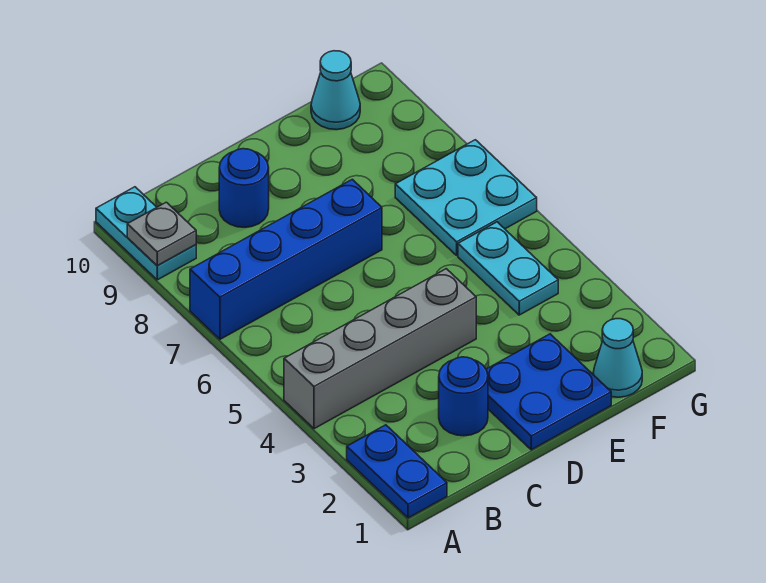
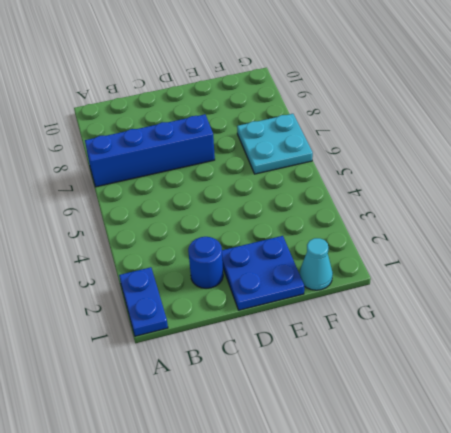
none -> grey brick A4:D4 level 1
none -> cyan plate A9:A10 level 1
none -> blue round brick C9 level 1

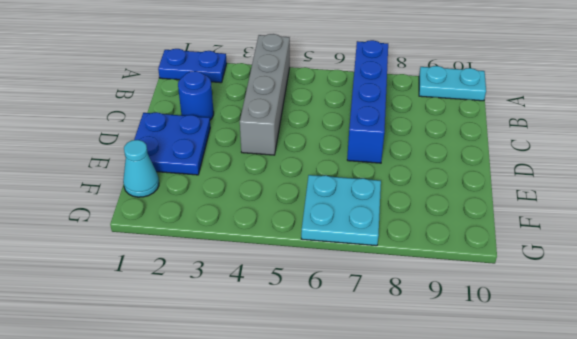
none -> blue round brick C9 level 1
none -> cyan plate F4:F5 level 1
none -> cyan cone F10 level 1

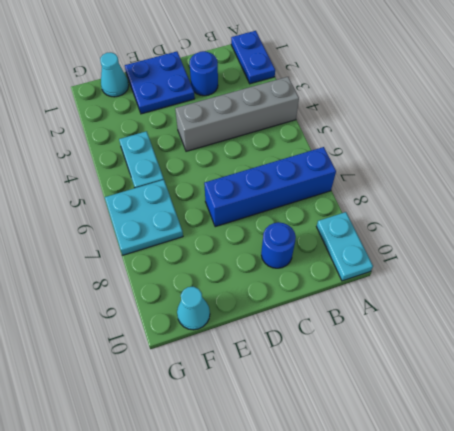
none -> grey plate A9 level 2

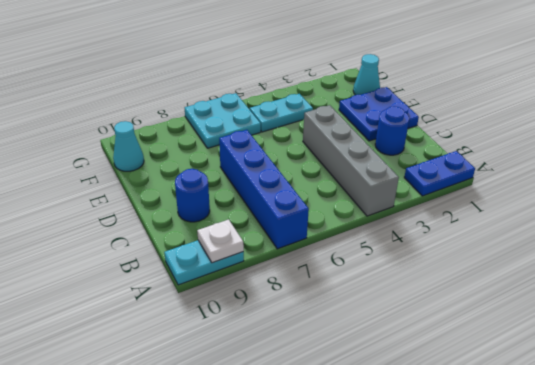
white plate A9 level 2 -> grey plate A9 level 2

